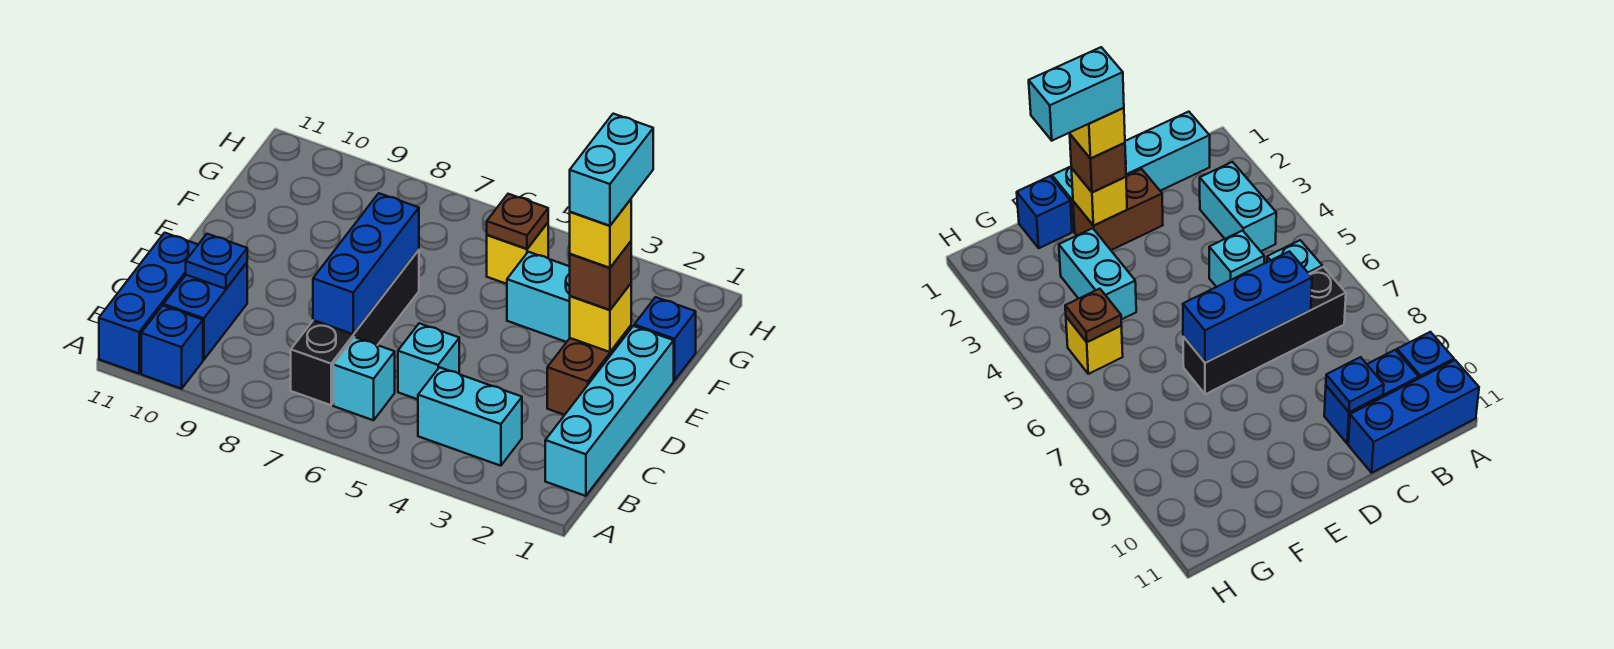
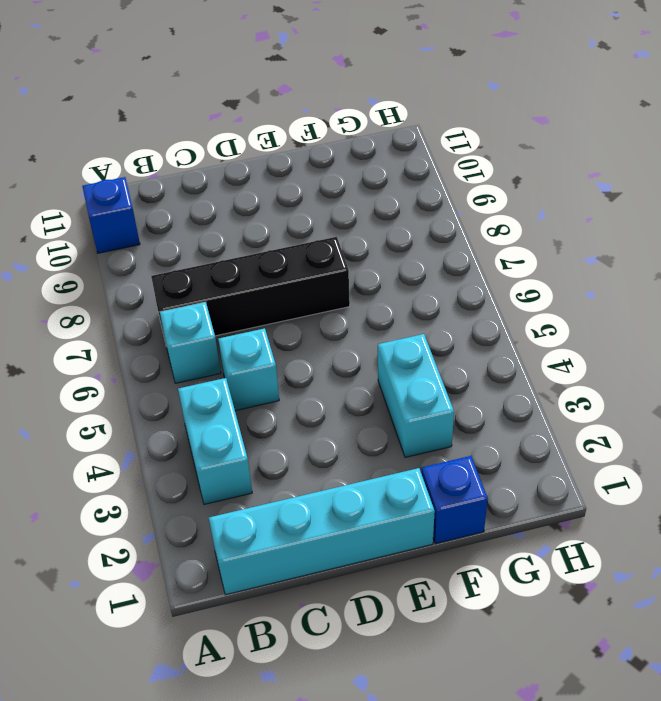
none -> blue brick A11:C11 level 1
none -> blue brick B10:C10 level 1
none -> brown brick D2:E2 level 1

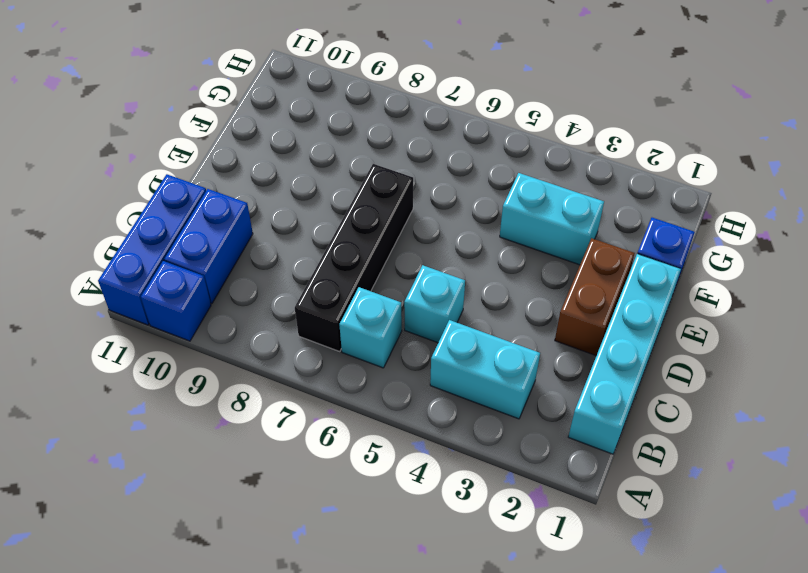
none -> yellow brick G5 level 1
none -> blue brick C7:E7 level 2
none -> blue plate C10 level 2

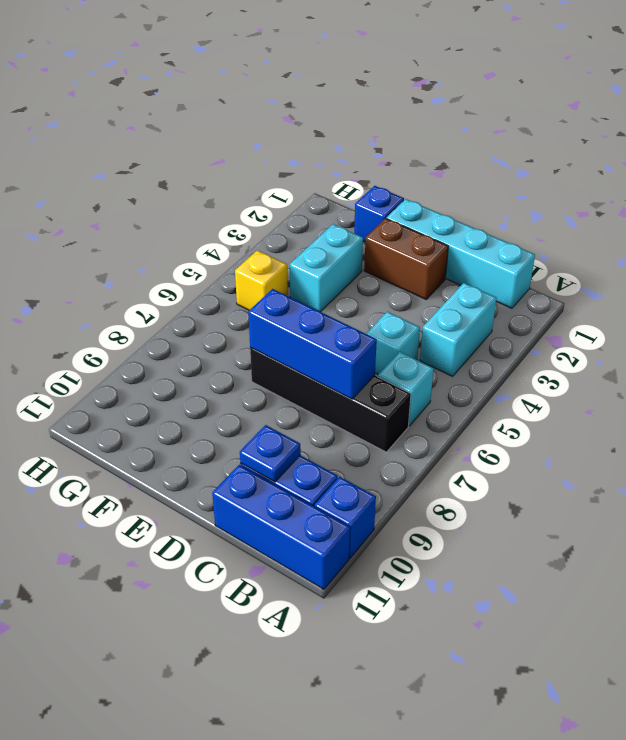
none -> yellow brick E2 level 2
none -> brown plate G5 level 2
none -> brown brick E2 level 3

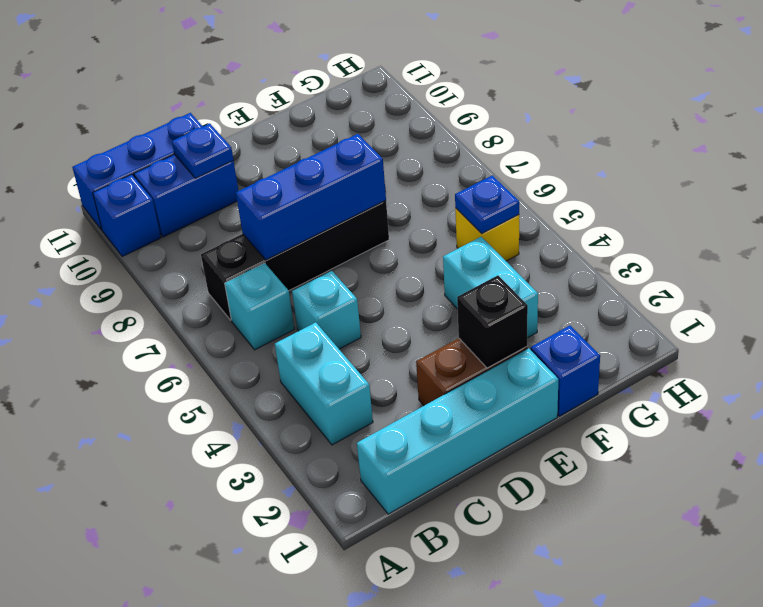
black brick E2 level 2 -> yellow brick E2 level 2
blue plate G5 level 2 -> brown plate G5 level 2
none -> brown brick E2 level 3
none -> yellow brick E2 level 4
none -> cyan brick E2:F2 level 5

